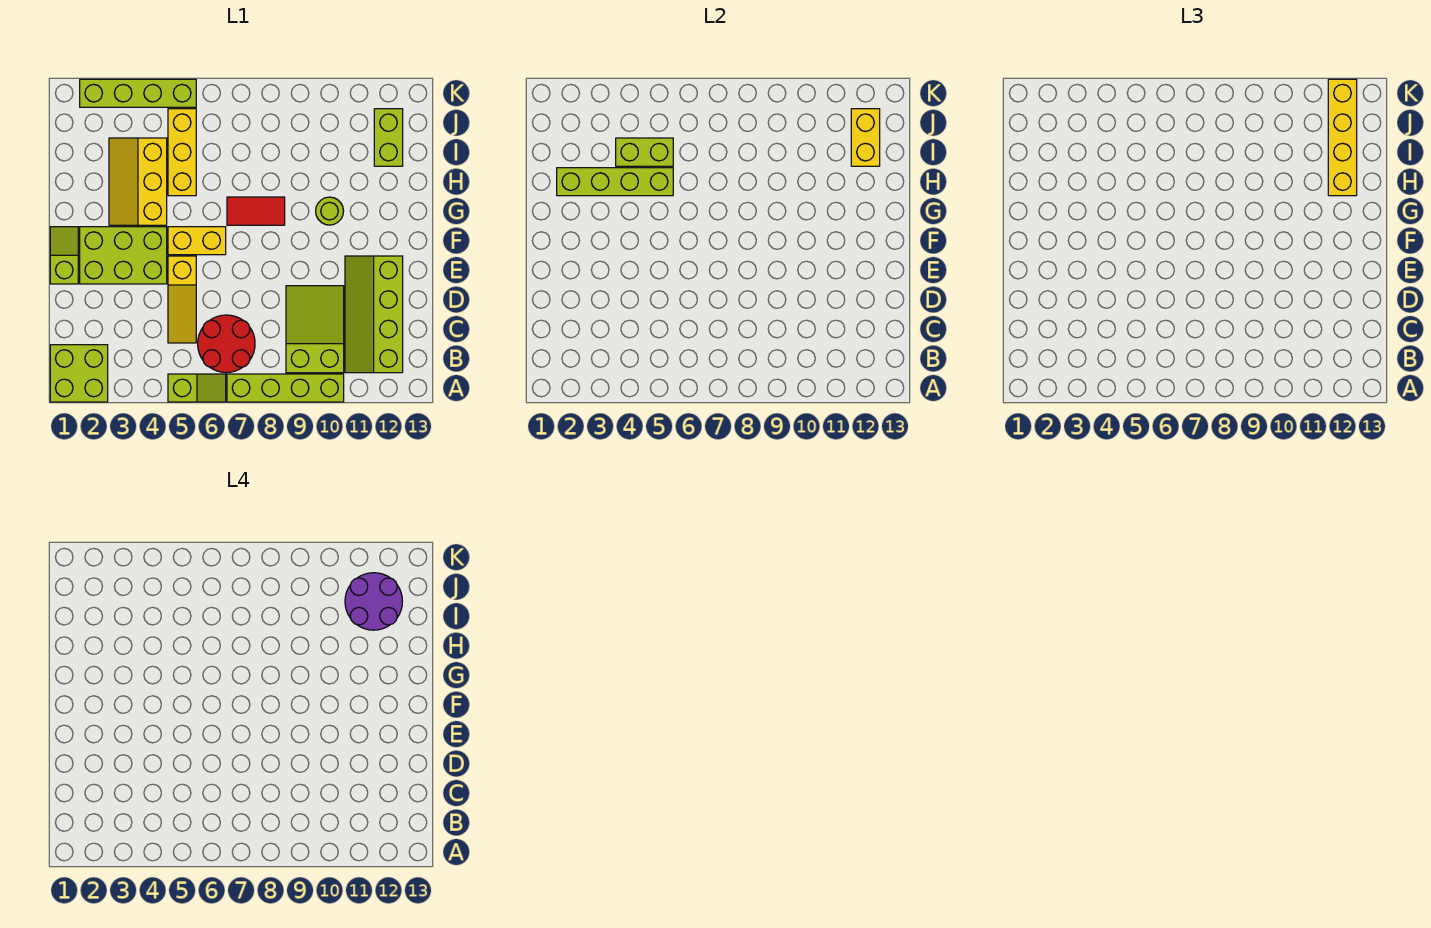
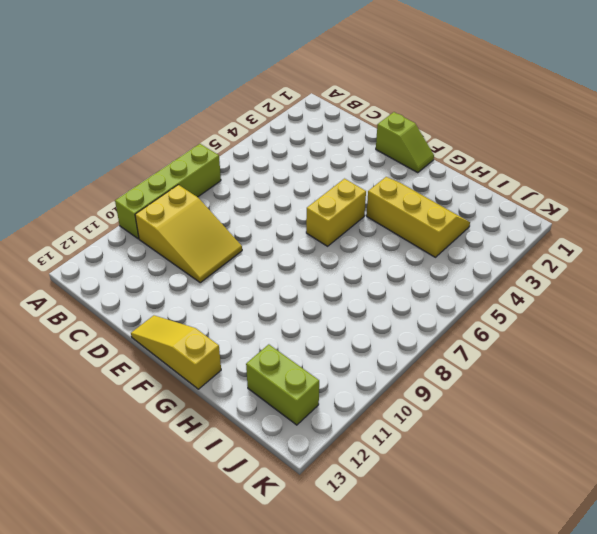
yellow slope B9:D10 level 1 top B -> lime slope B9:D10 level 1 top B
yellow slope E13:G13 level 1 top G -> yellow slope C5:E5 level 1 top E
none -> lime brick A1:B2 level 1
none -> lime slope A5:A6 level 1 top 5
none -> red round brick B6:C7 level 1

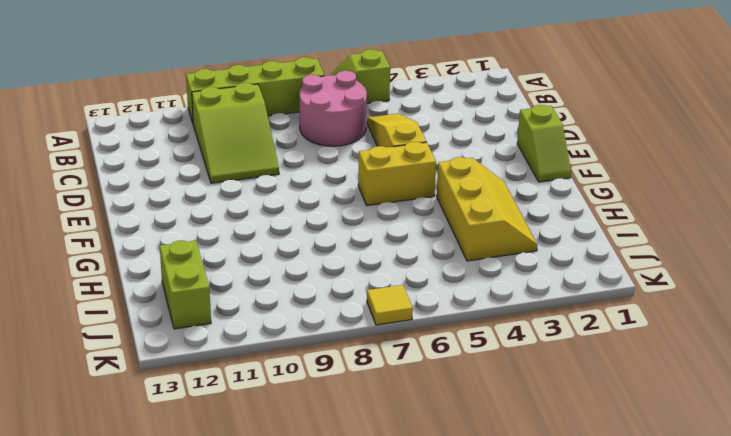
pink round brick B6:C7 level 1 -> red round brick B6:C7 level 1
yellow tile K7 level 1 -> none
none -> lime brick A1:B2 level 1
none -> lime slope B11:E12 level 1 top 12
none -> lime brick E2:F4 level 1

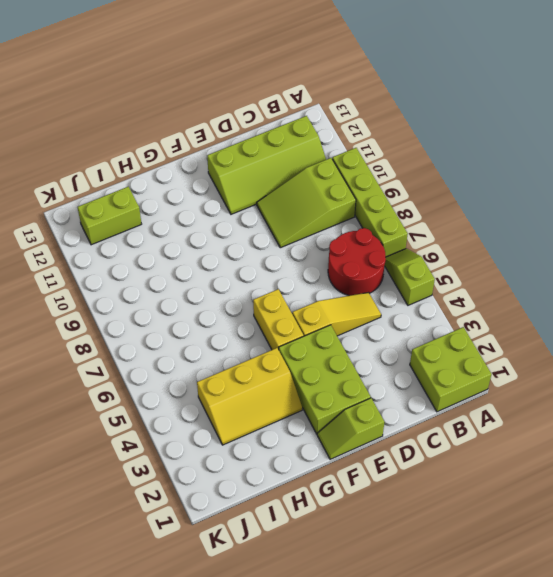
none -> red tile G7:G8 level 1
none -> lime round brick G10 level 1
none -> yellow brick H5:J5 level 1

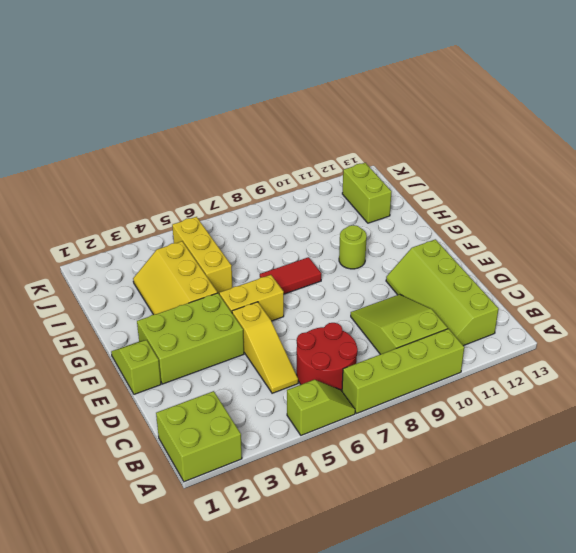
none -> lime brick K2:K5 level 1
none -> lime brick H2:H5 level 2
none -> lime brick I4:I5 level 2

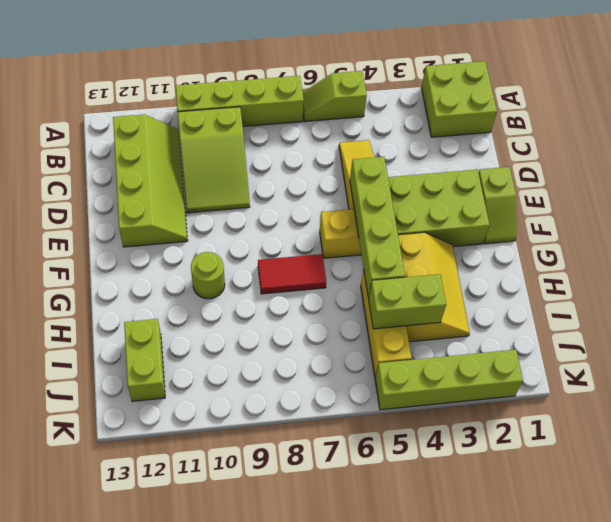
lime brick E5:H5 level 2 -> lime brick H2:H5 level 2
none -> red round brick B6:C7 level 1
none -> yellow brick I12:J12 level 2
none -> yellow brick H12:K12 level 3

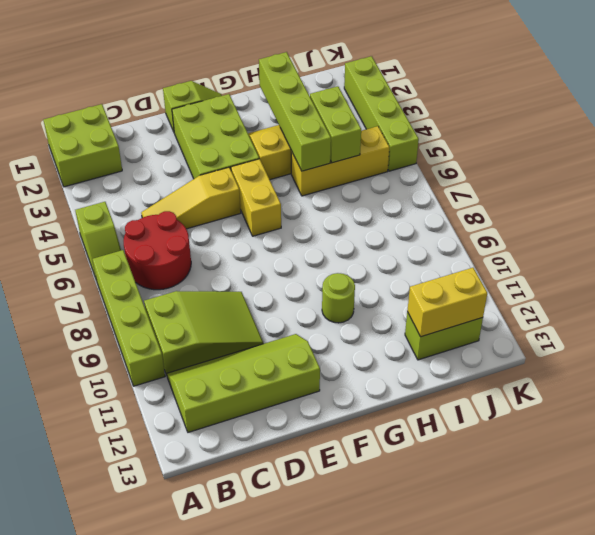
none -> red tile G7:G8 level 1
none -> yellow brick H12:K12 level 3
none -> purple round brick I11:J12 level 4

